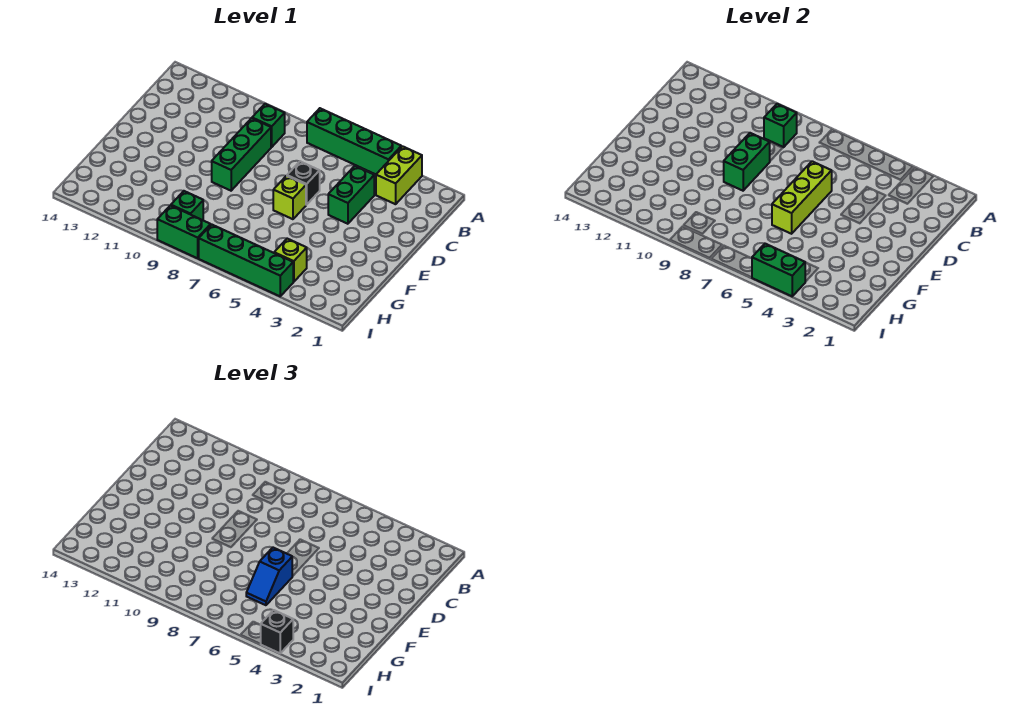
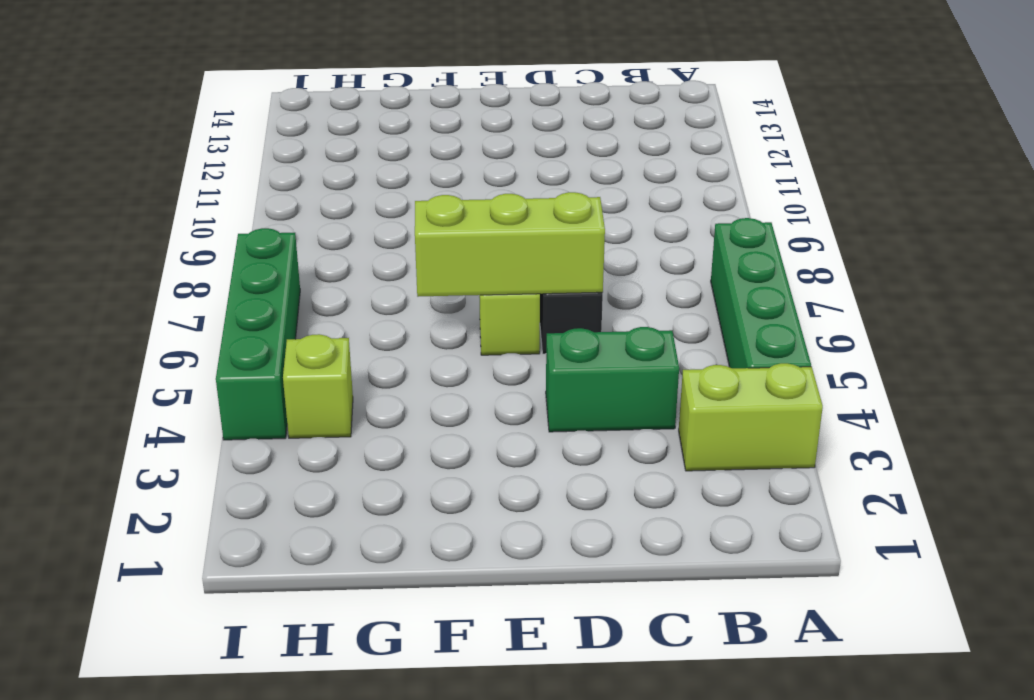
none -> green brick B9 level 1
none -> green brick C9:E9 level 1
none -> green brick H9 level 1

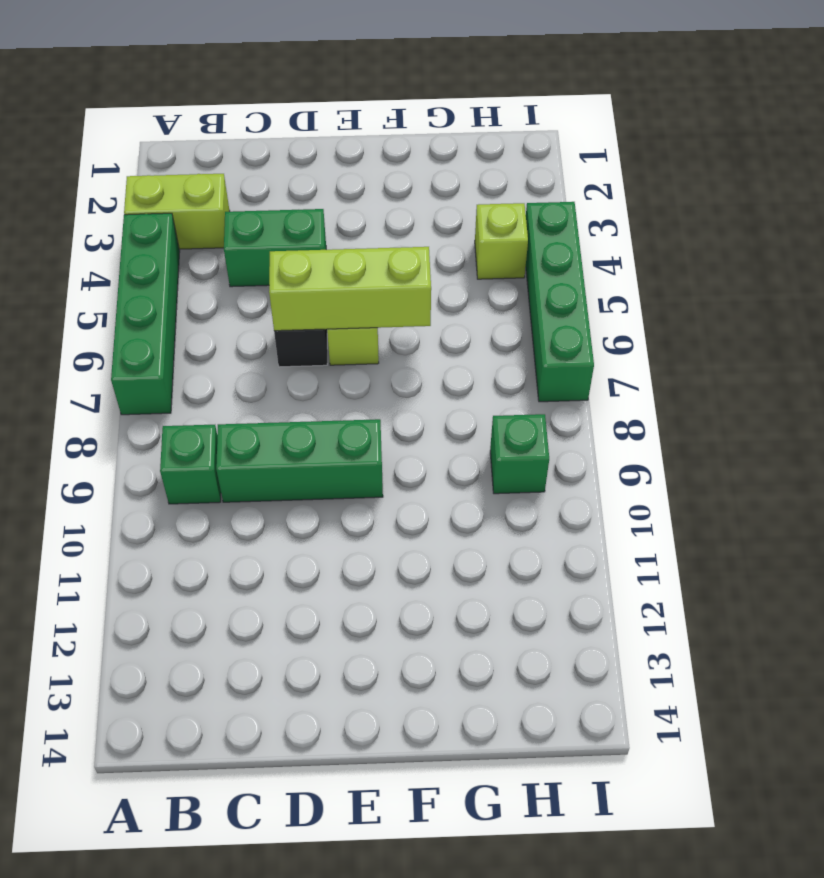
none -> green brick I8:I9 level 1
none -> green brick B9 level 2
none -> green brick D9:E9 level 2

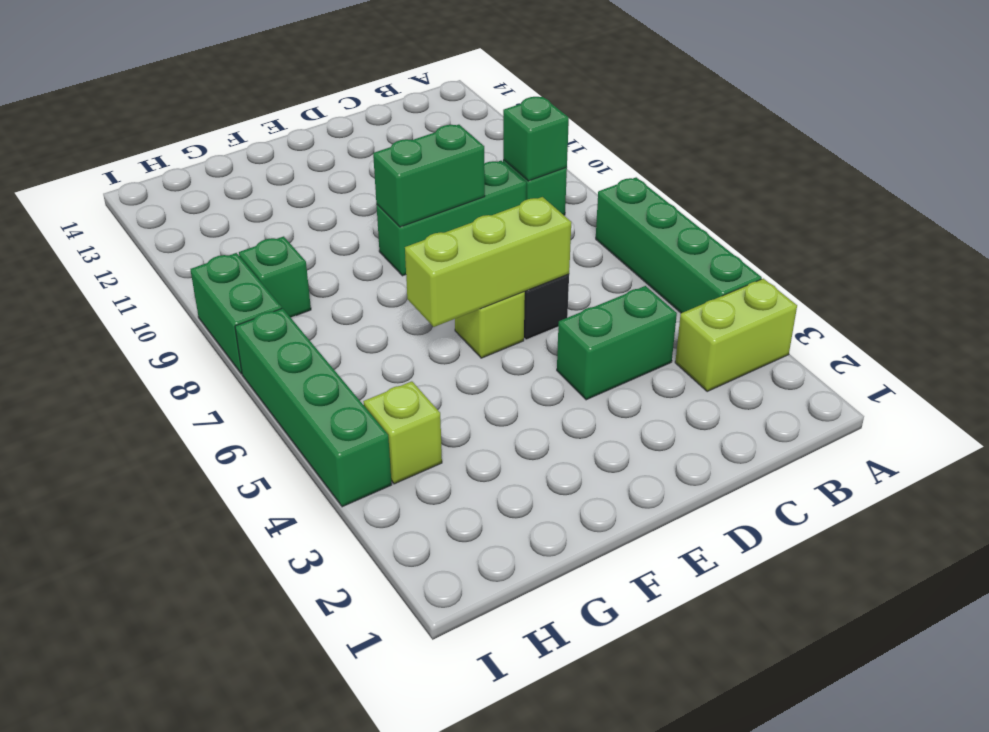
none -> green brick I4:I5 level 2
none -> blue slope F6:G6 level 3 top F
none -> black brick I4 level 3

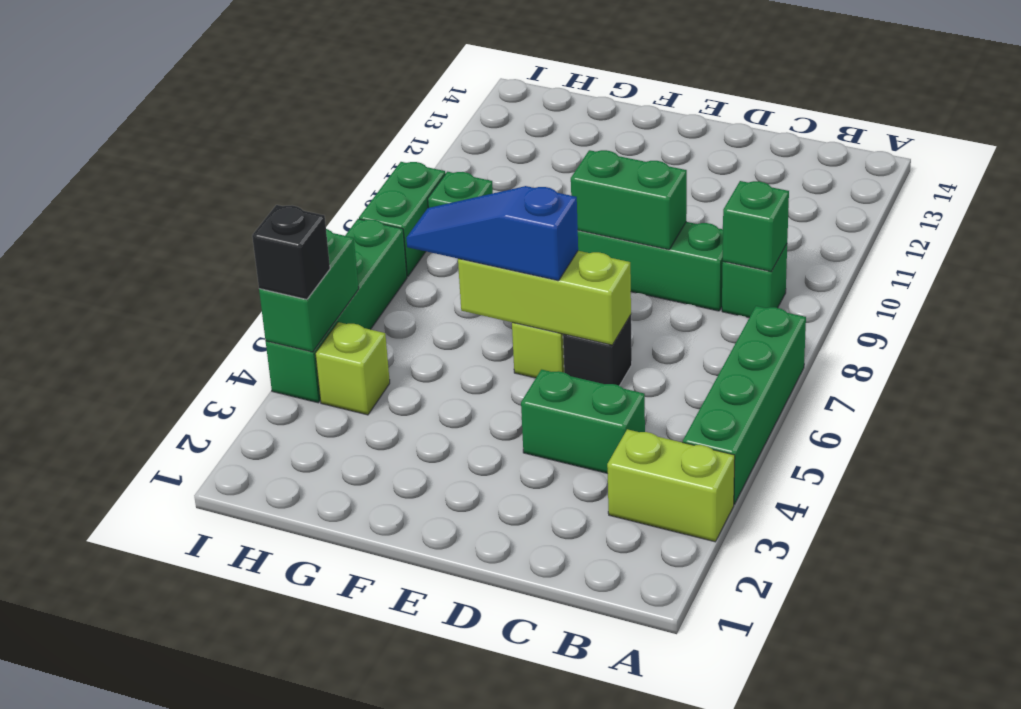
blue slope E6:G6 level 3 top E -> blue slope F6:G6 level 3 top F

